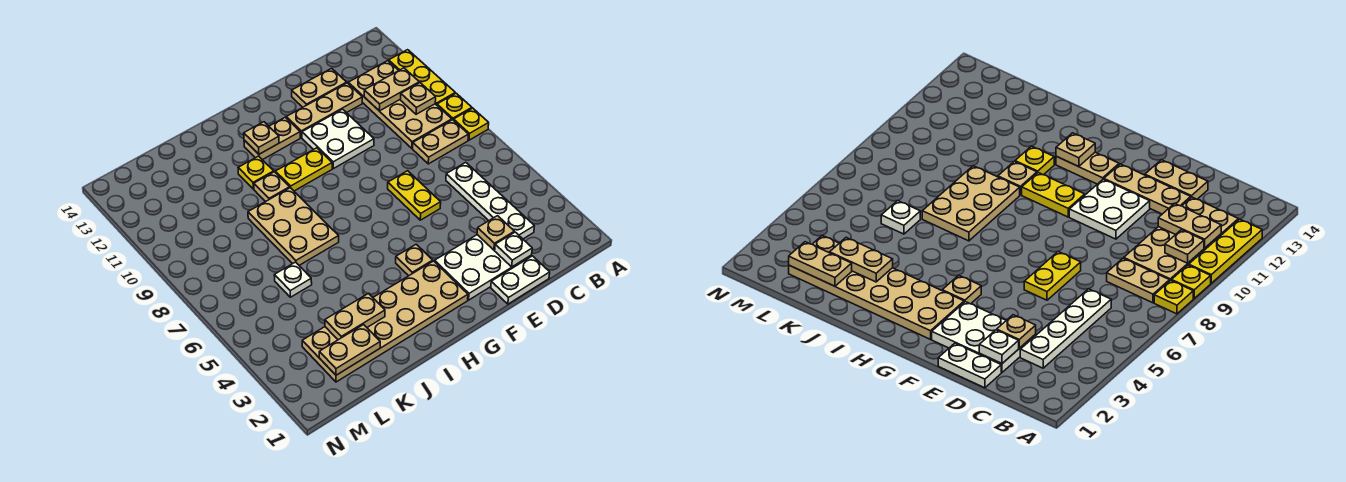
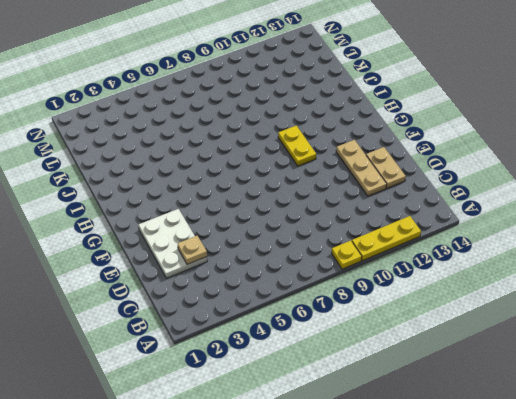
none -> yellow plate A8 level 1
none -> tan plate B8:C8 level 1
none -> tan plate B9:C12 level 1

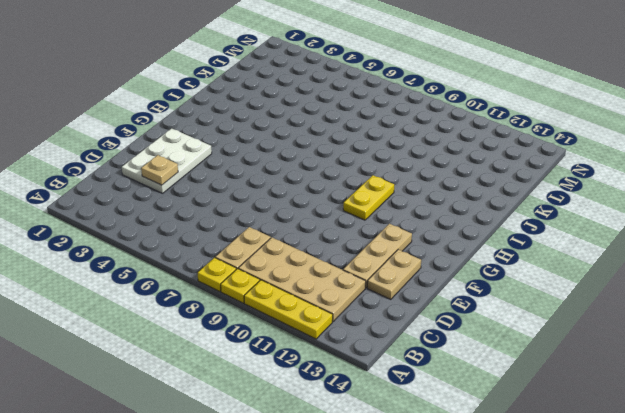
none -> white plate C3:C6 level 1
none -> white plate D1:E1 level 1
none -> yellow plate E6:E7 level 1

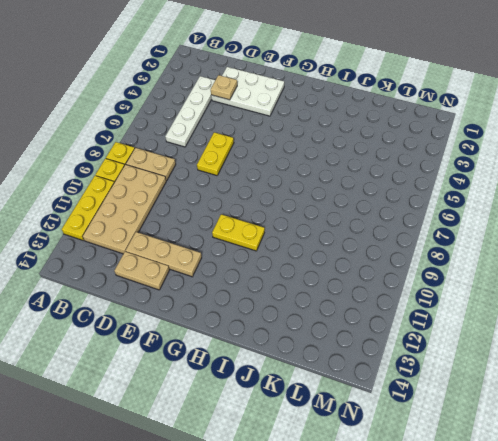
none -> white plate D1:E1 level 1
none -> white plate E10:F11 level 1
none -> tan plate G2:L3 level 1

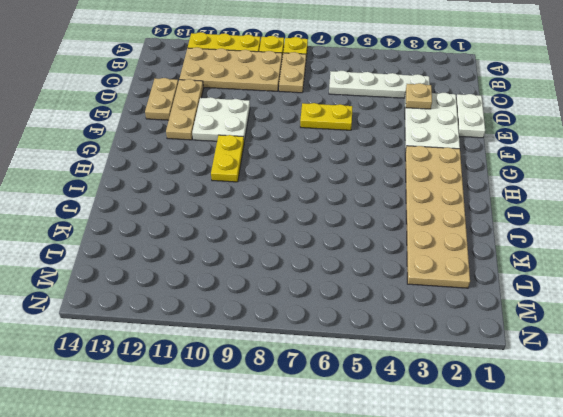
none -> tan plate G4 level 1
none -> tan plate G12:H12 level 1
none -> tan plate I7:J9 level 1

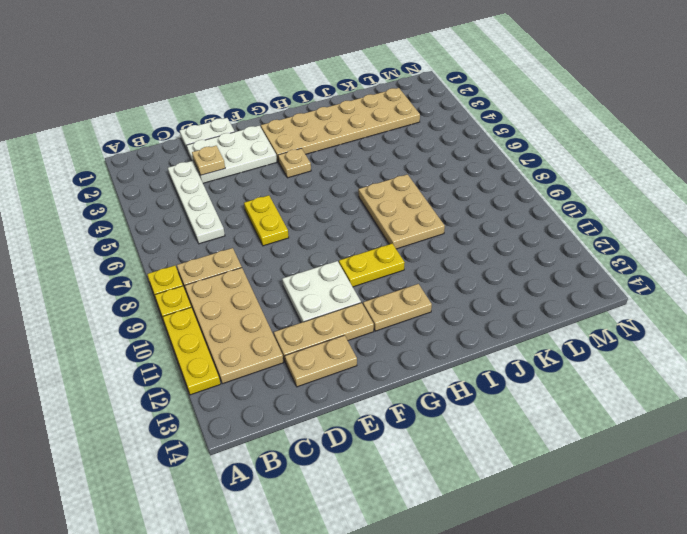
none -> tan plate I10 level 1
none -> yellow plate I11 level 1
none -> white plate K6 level 1

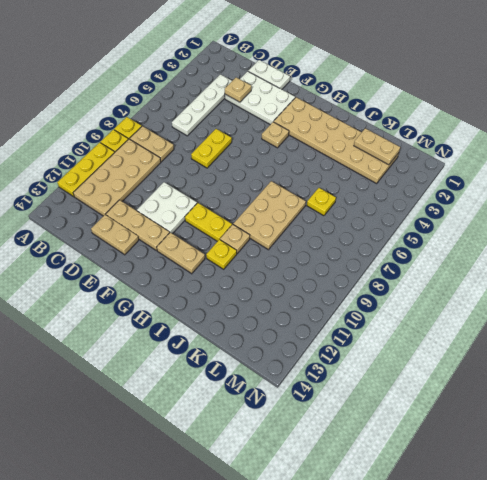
yellow plate K6 level 1 -> white plate K6 level 1
none -> tan plate B10 level 2
none -> tan plate B11:C11 level 2
none -> white plate D2 level 2

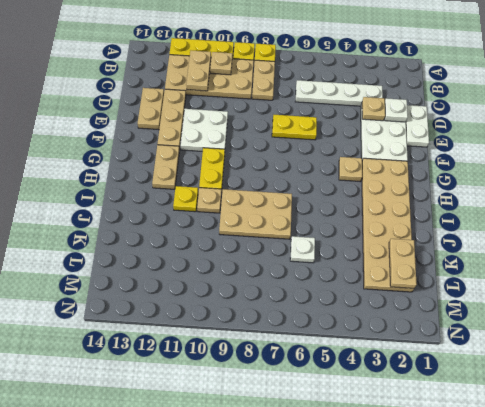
none -> tan plate H12 level 2
none -> tan plate J3:K3 level 2

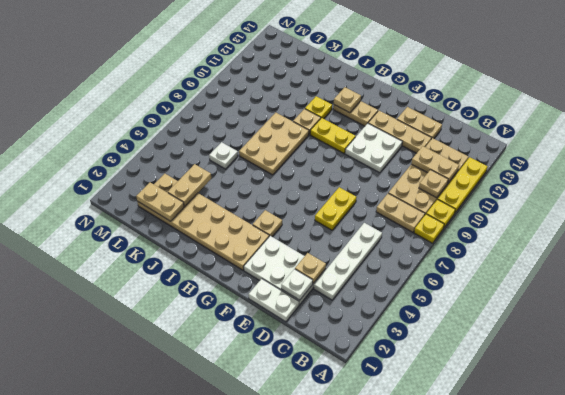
tan plate K3:K4 level 2 -> tan plate J3:K3 level 2

